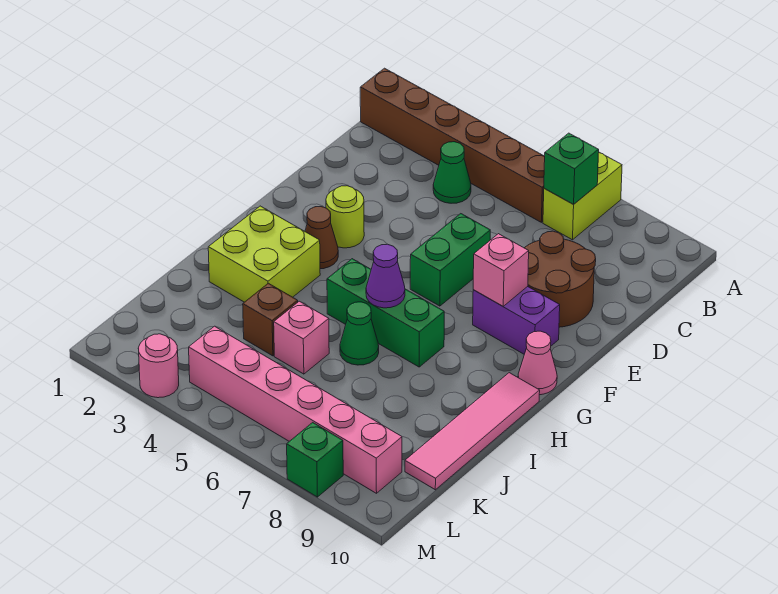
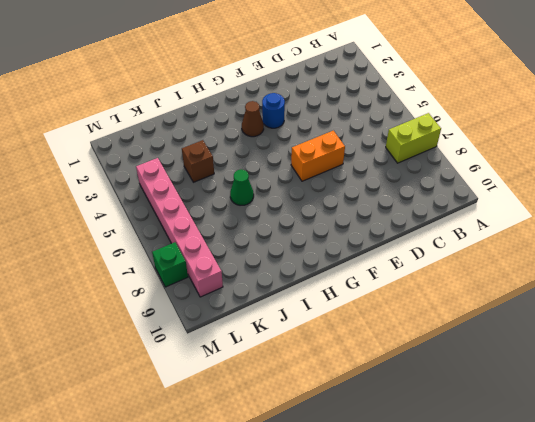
orange brick E6:F6 level 1 -> green brick E6:F6 level 1
blue round brick F3 level 1 -> lime round brick F3 level 1
none -> brown brick B1:B6 level 1
none -> green cone C4 level 1
none -> brown round brick D8:E9 level 1

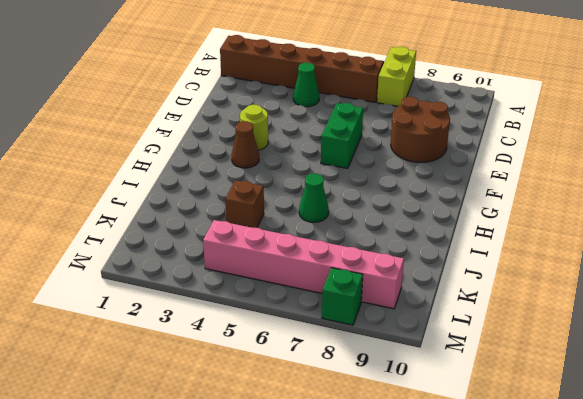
none -> purple brick F8:F9 level 1
none -> pink cone G10 level 1
none -> lime brick H2:I3 level 1

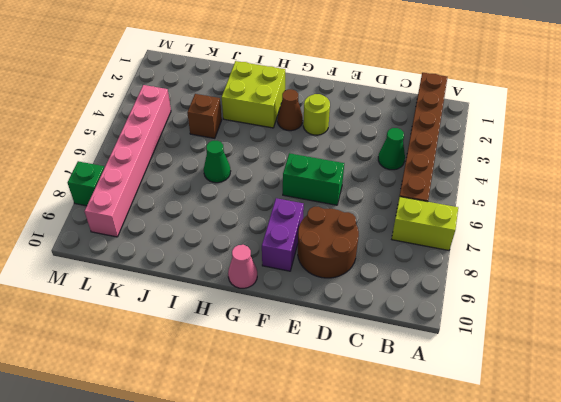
none -> green brick H5:H7 level 1
none -> pink tile H10:K10 level 1
none -> pink brick J5 level 1

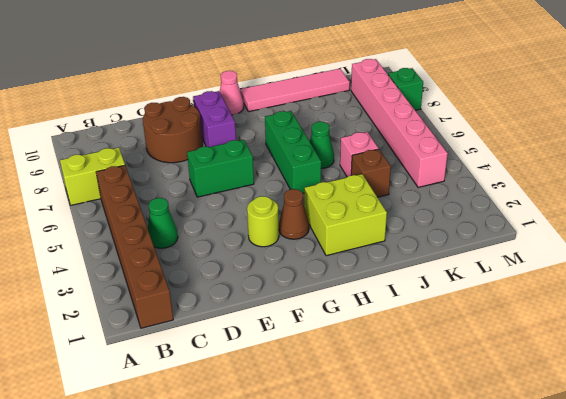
none -> pink round brick M3 level 1
none -> green brick B7 level 2
none -> pink brick F8 level 2

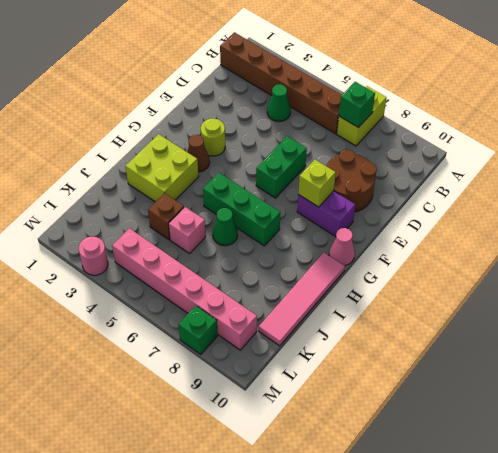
lime brick F8 level 2 -> pink brick F8 level 2
none -> purple cone H6 level 2

